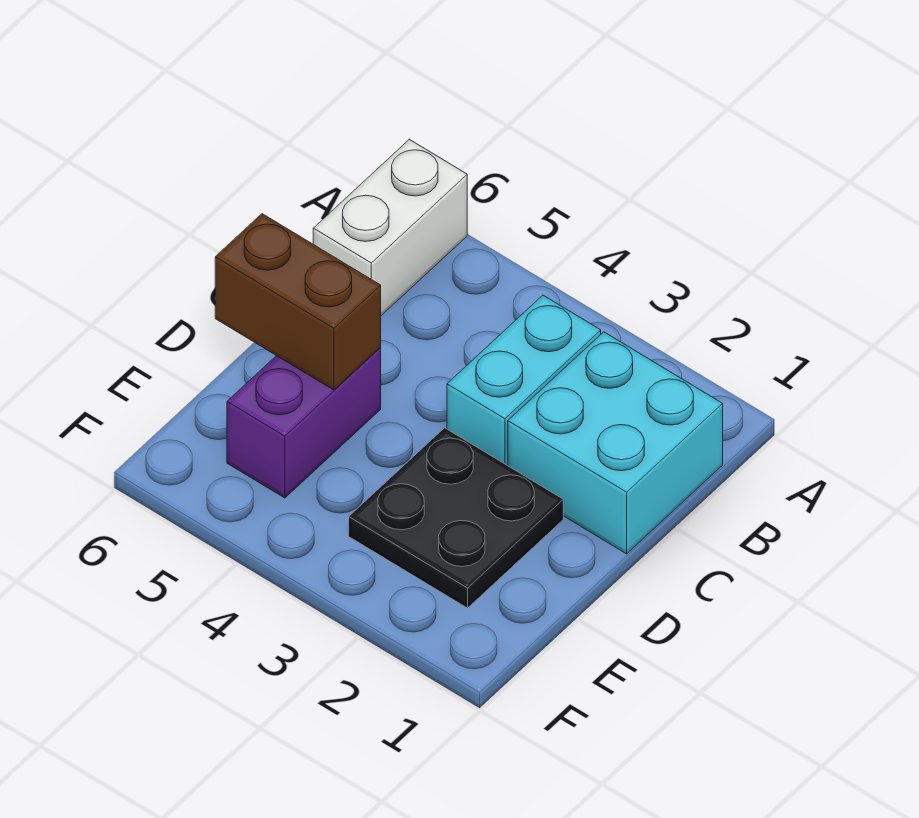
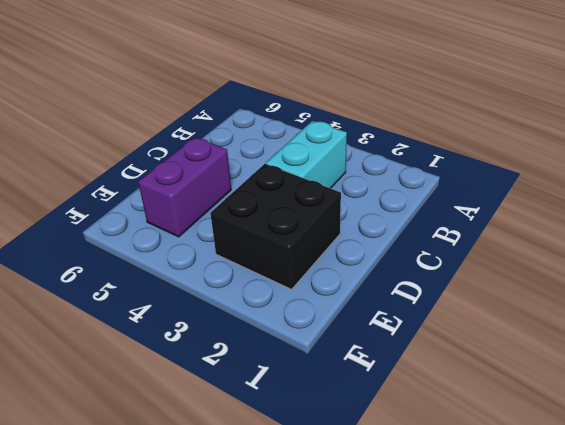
black brick D2:E3 level 1 -> black plate D2:E3 level 1
none -> white brick A6:B6 level 1
none -> cyan brick B1:C2 level 1

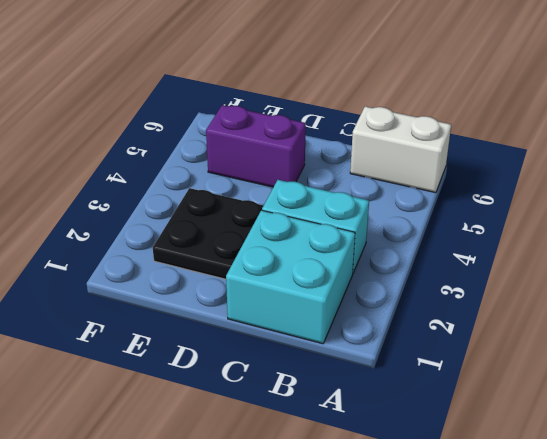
none -> brown brick D5:D6 level 2

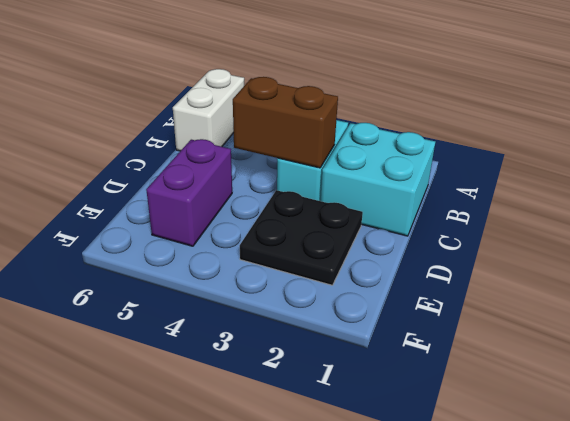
brown brick C3:C4 level 2 -> brown brick D5:D6 level 2

